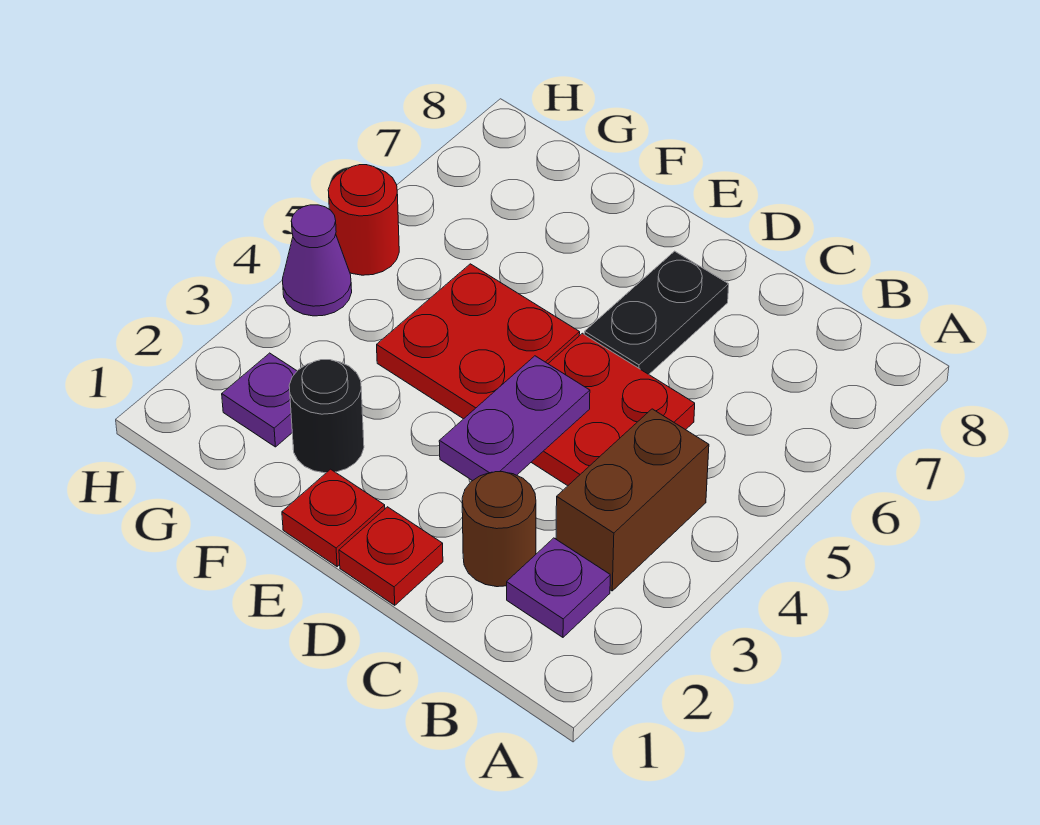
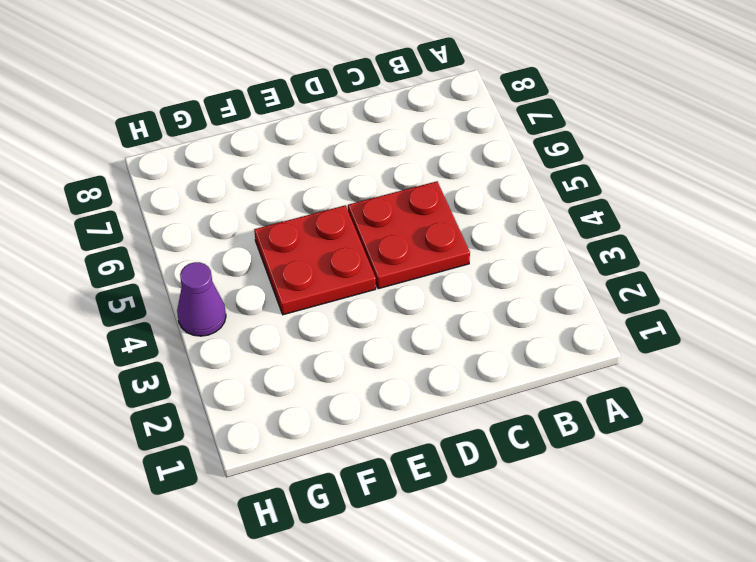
none -> purple plate B2 level 1
none -> brown brick B3:B4 level 1
none -> brown round brick C2 level 1

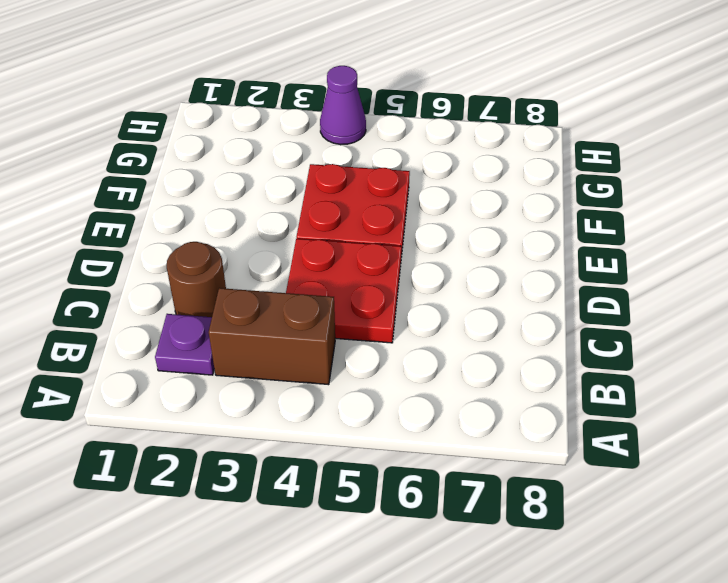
none -> red plate D1 level 1
none -> black plate D6:D7 level 1
none -> red plate E1 level 1

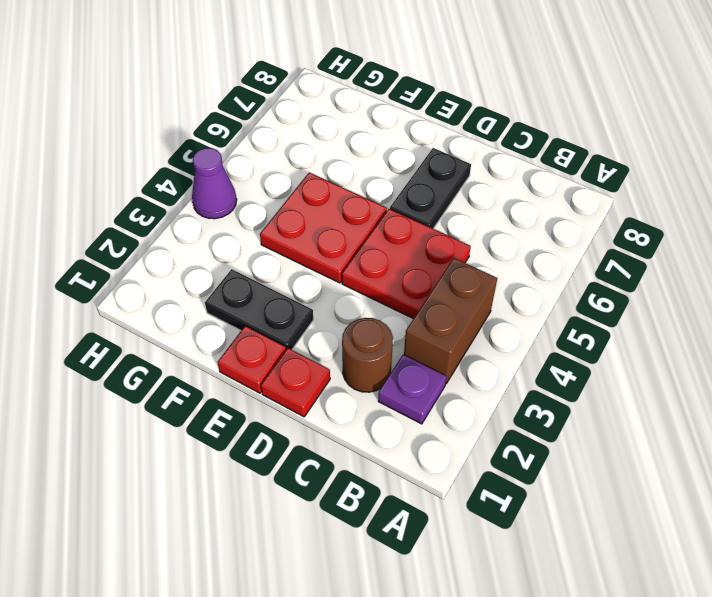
black plate E2:F2 level 1 -> black round brick F2 level 1
none -> purple plate G2 level 1
none -> red round brick H5 level 1
none -> purple plate D3:D4 level 2

